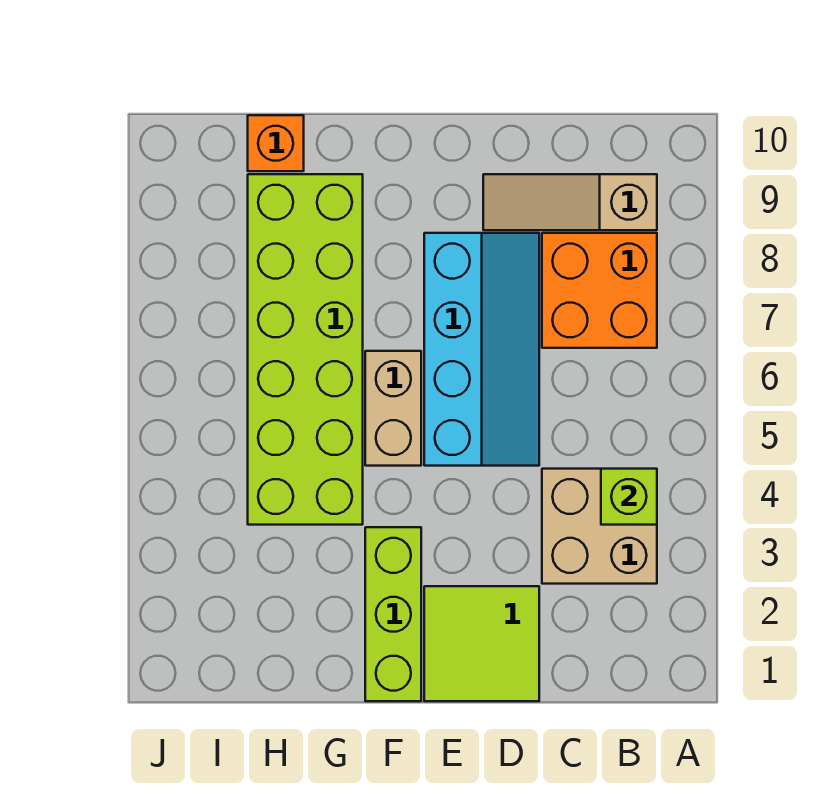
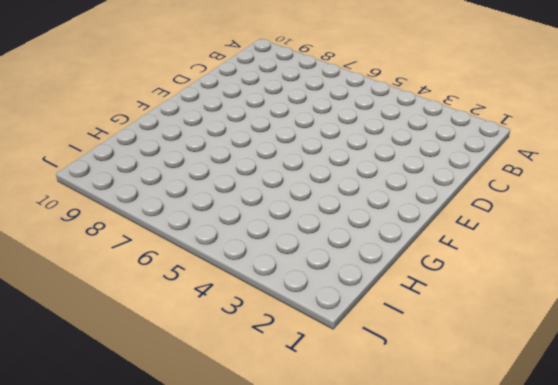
none -> tan brick B3:C4 level 1
none -> orange brick B7:C8 level 1

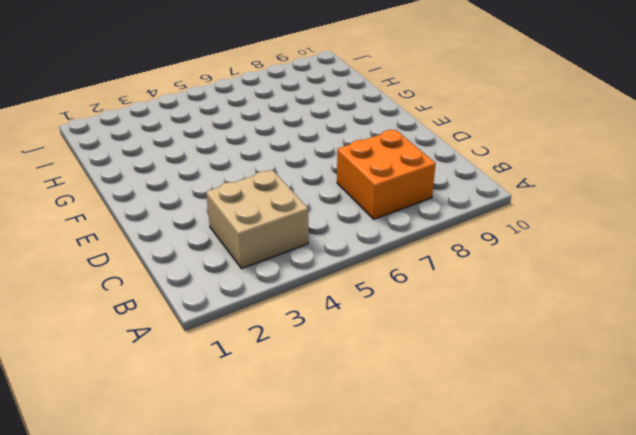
none -> tan slope B9:D9 level 1 top B
none -> lime tile D1:E2 level 1

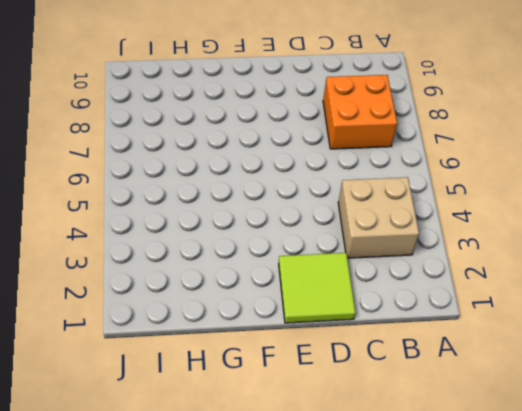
none -> tan slope B9:D9 level 1 top B
none -> cyan slope D5:E8 level 1 top E

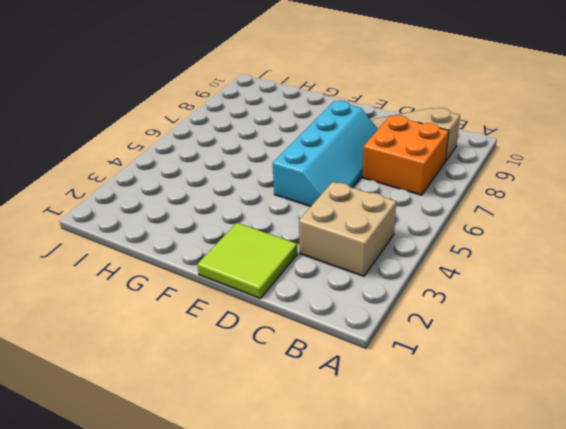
none -> lime brick F1:F3 level 1
none -> tan brick F5:F6 level 1

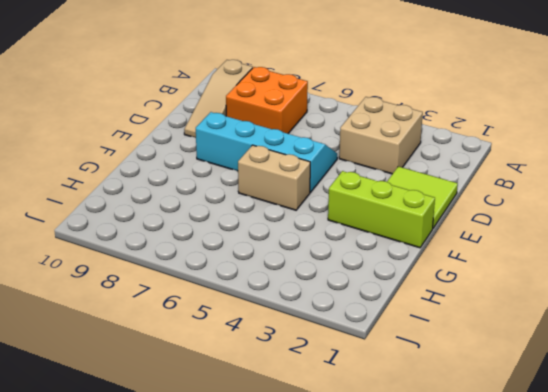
none -> lime brick G4:H9 level 1
none -> orange brick H10 level 1

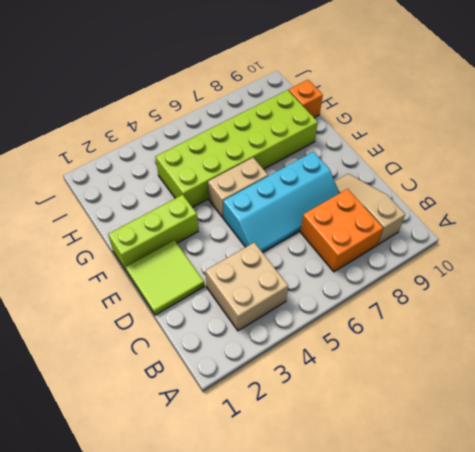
none -> lime brick B4 level 2

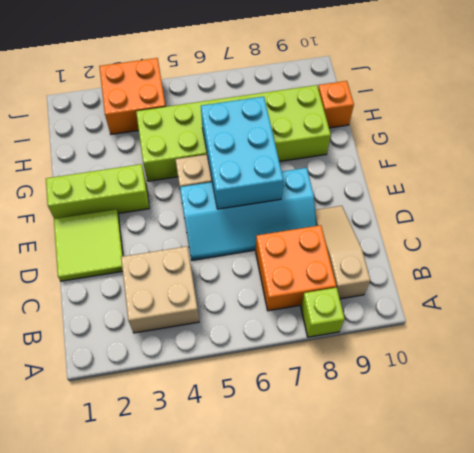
lime brick A8 level 1 -> lime brick B4 level 2
cyan brick E6:G7 level 2 -> none
orange brick I3:J4 level 1 -> none

